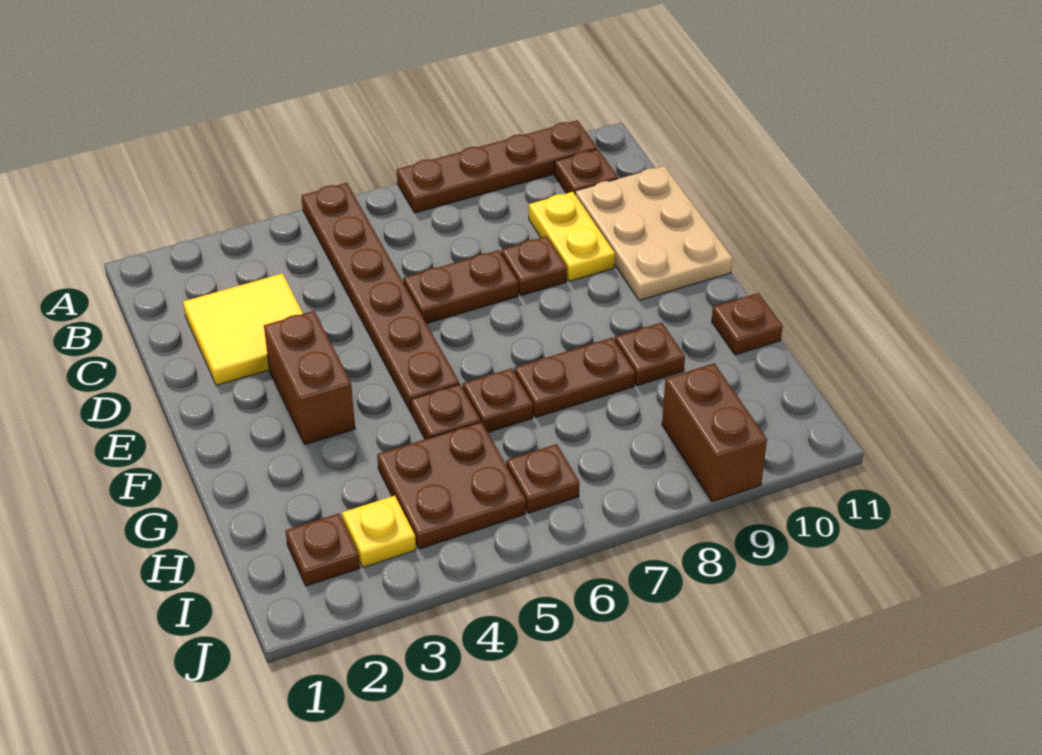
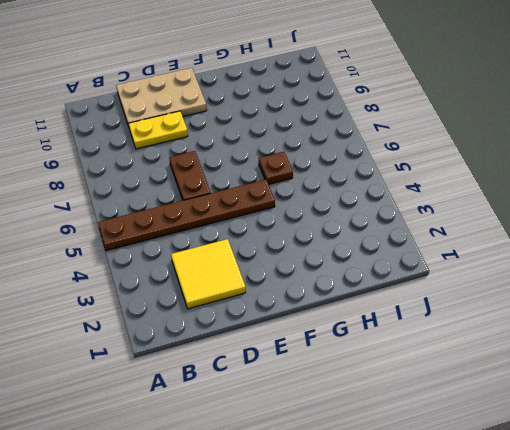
none -> brown plate A7:A10 level 1
none -> brown plate B10 level 1
none -> brown plate D8 level 1

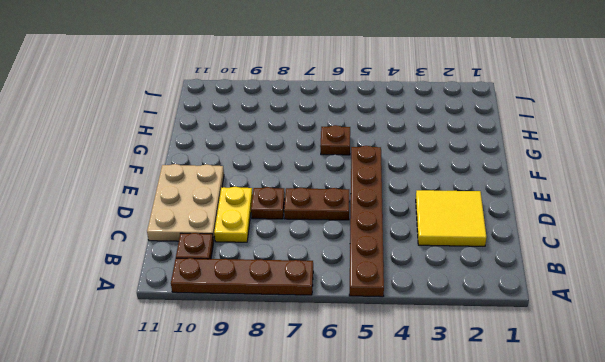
none -> brown brick E3:F3 level 1
none -> brown plate G5 level 1
none -> brown plate G7:G8 level 1

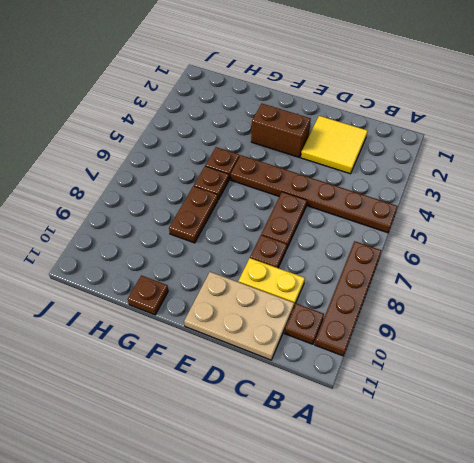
none -> brown plate G9 level 1
none -> brown plate H4:I5 level 1
none -> brown plate I2 level 1

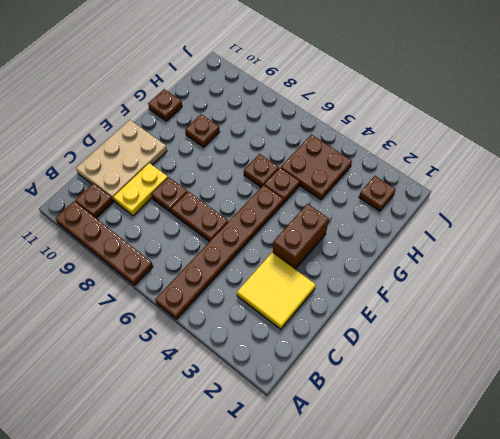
none -> brown plate G7:G8 level 1
none -> yellow plate I3 level 1
none -> brown plate I6 level 1

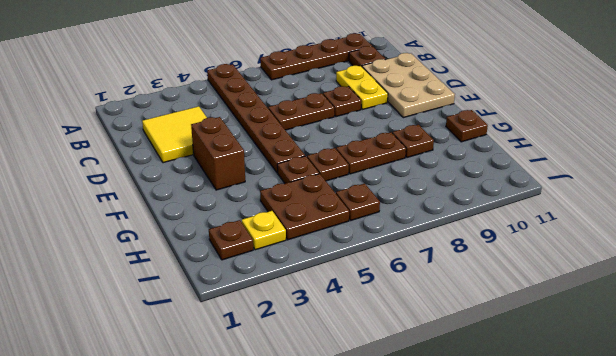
none -> brown brick I9:J9 level 1

